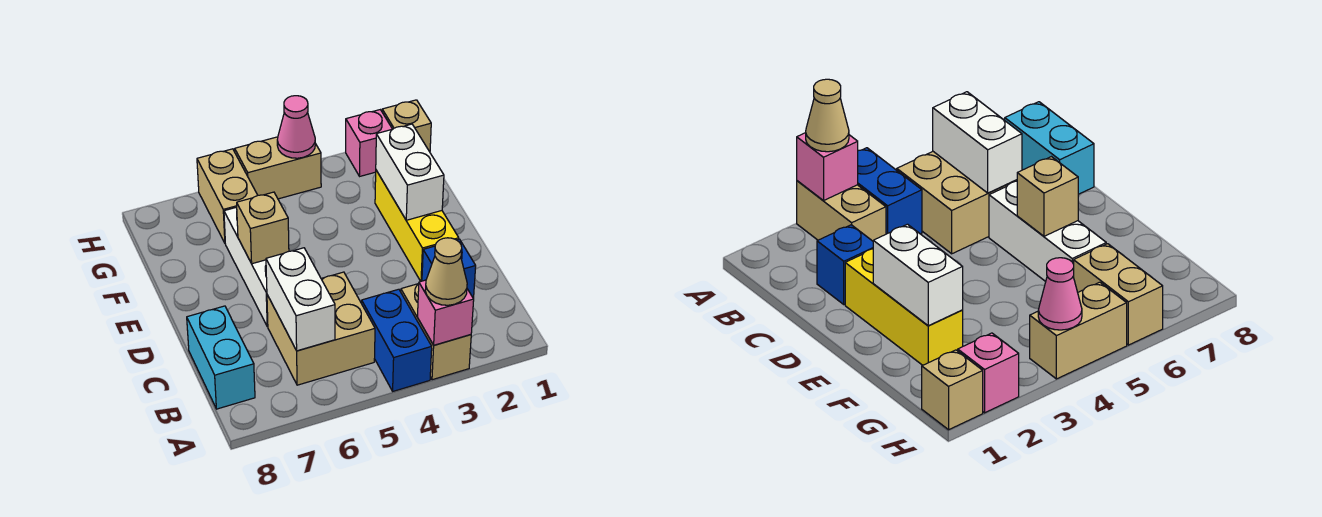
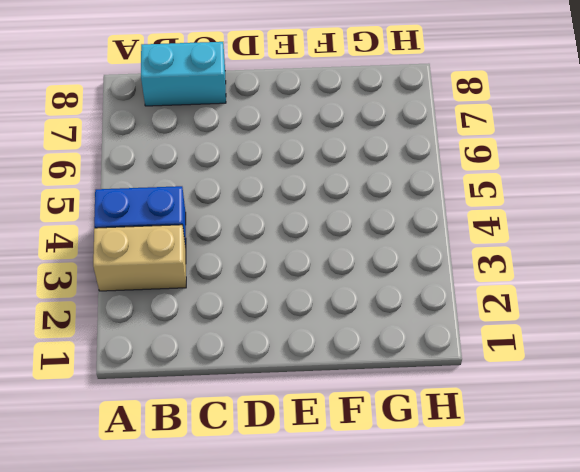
none -> tan brick B5:C6 level 1
none -> blue brick C2 level 1
none -> yellow brick D2:F2 level 1

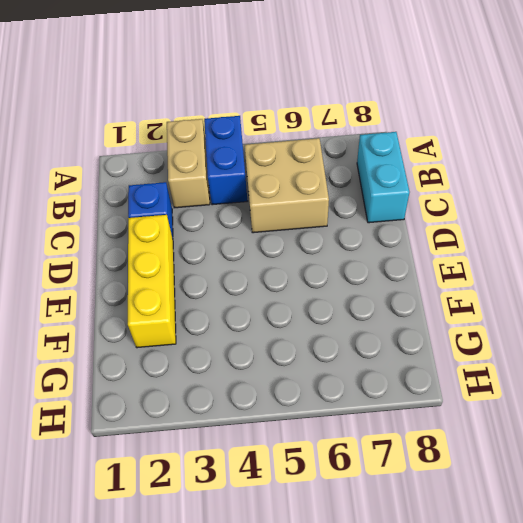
none -> white brick D6:F6 level 1
none -> tan brick G6:H6 level 1
none -> tan brick H1 level 1

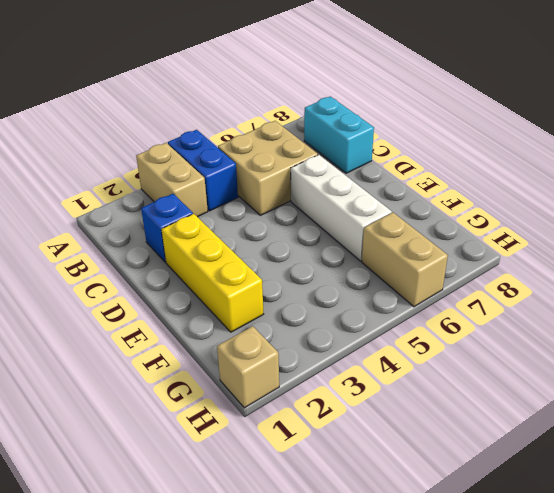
none -> pink brick H2 level 1
none -> tan brick H4:H5 level 1
none -> pink brick A3 level 2

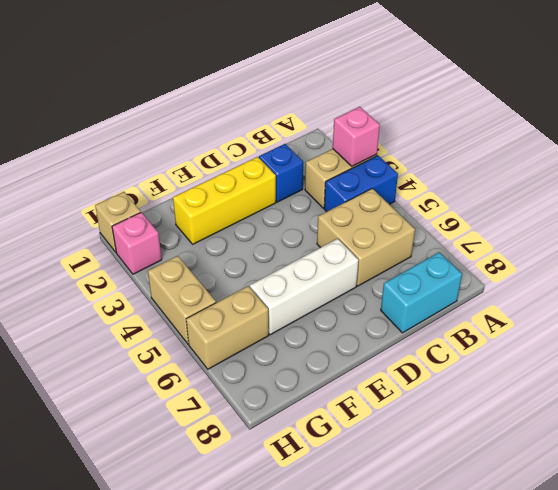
none -> white brick B6:C6 level 2
none -> white brick E2:F2 level 2
none -> tan brick E6 level 2

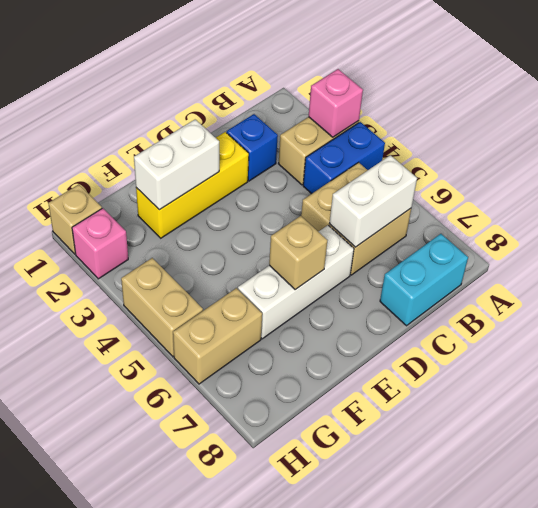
none -> pink cone H4 level 2
none -> tan cone A3 level 3

